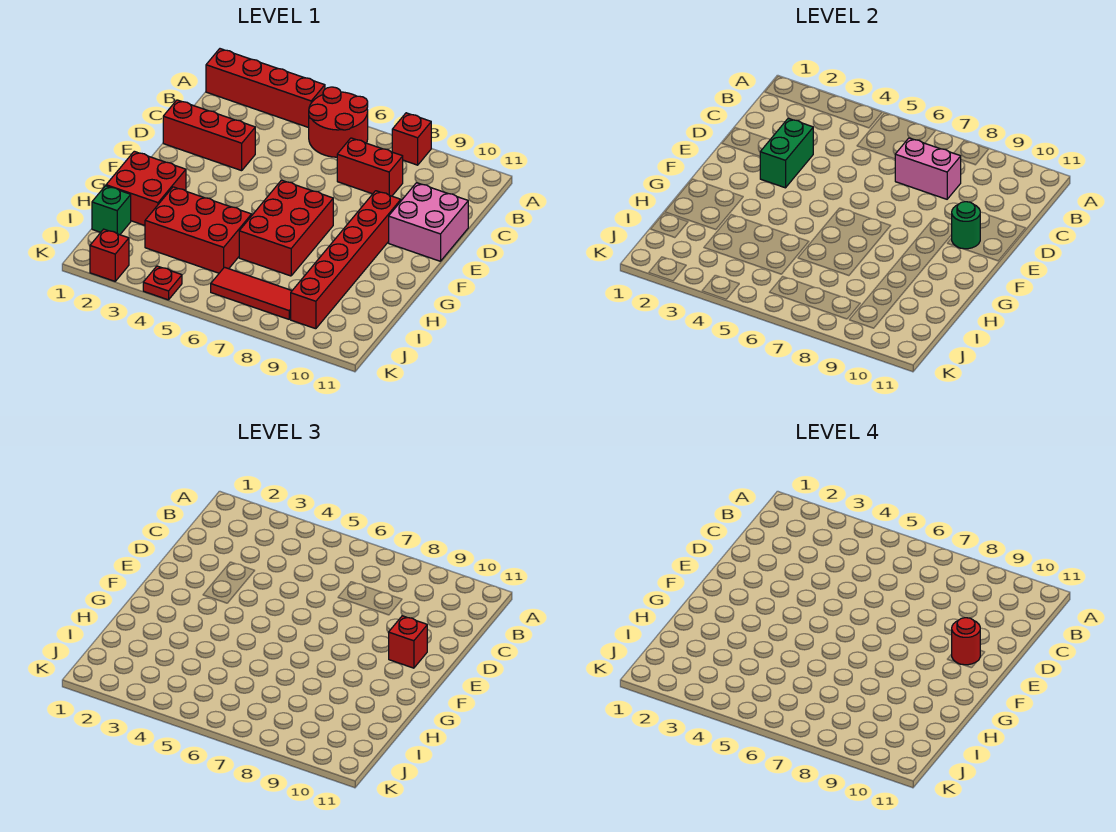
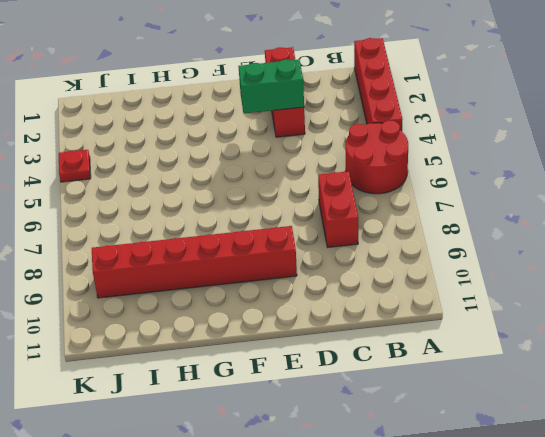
none -> red brick A8 level 1
none -> pink brick D10:E11 level 1
none -> red brick F6:H7 level 1

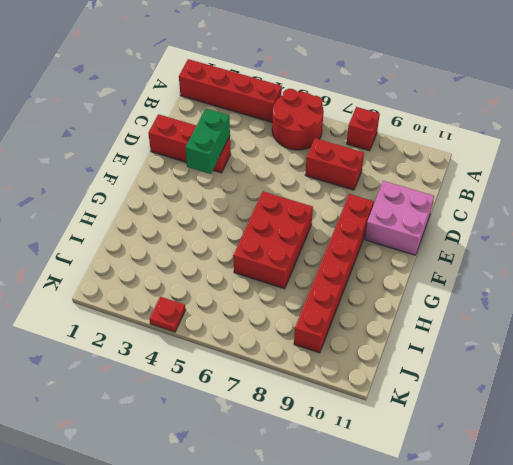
none -> red brick G1:H2 level 1
none -> red brick H3:I5 level 1
none -> green brick I1 level 1

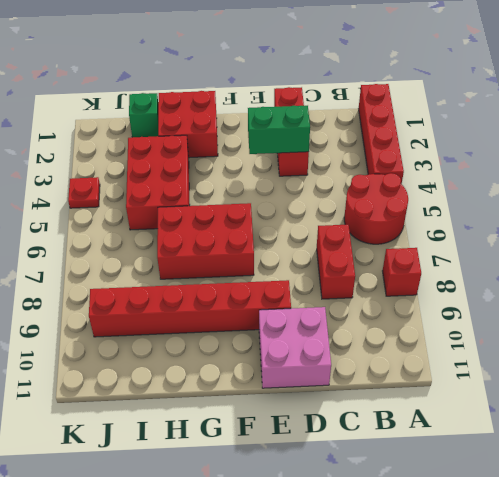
none -> red tile J6:J8 level 1
none -> red brick K2 level 1
none -> pink brick C7:C8 level 2

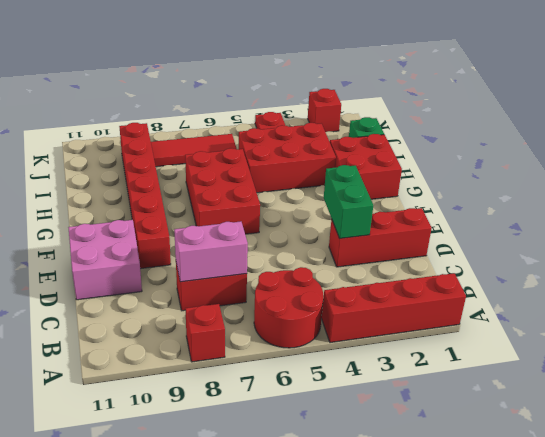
none -> green round brick E10 level 2
none -> red brick E10 level 3
none -> red round brick E10 level 4

